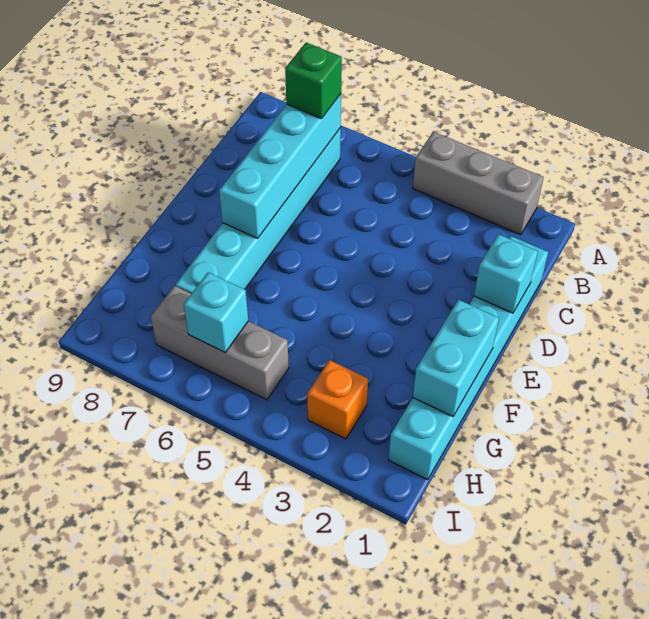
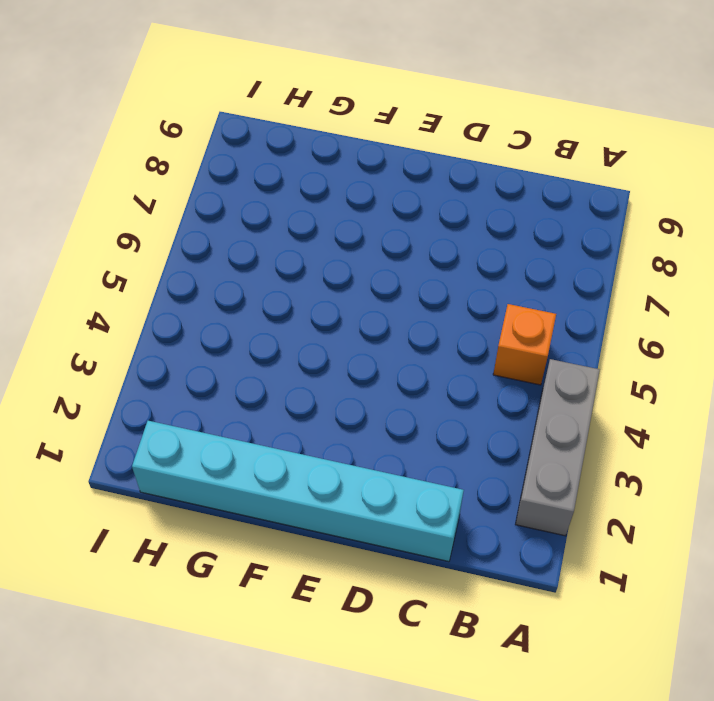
orange brick B5 level 1 -> orange brick H3 level 1
none -> cyan brick B7:G7 level 1
none -> grey brick H5:H7 level 1

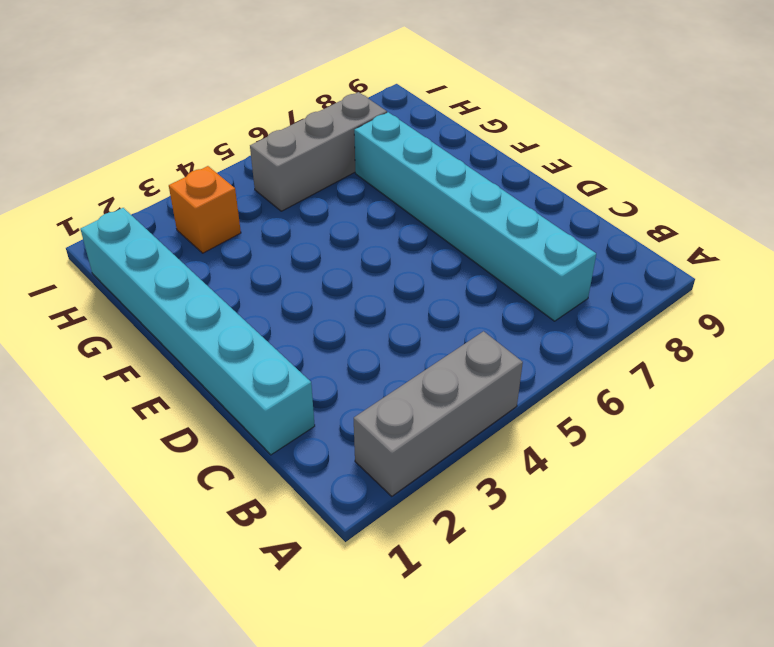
none -> cyan brick B7:E7 level 2
none -> cyan brick D1 level 2

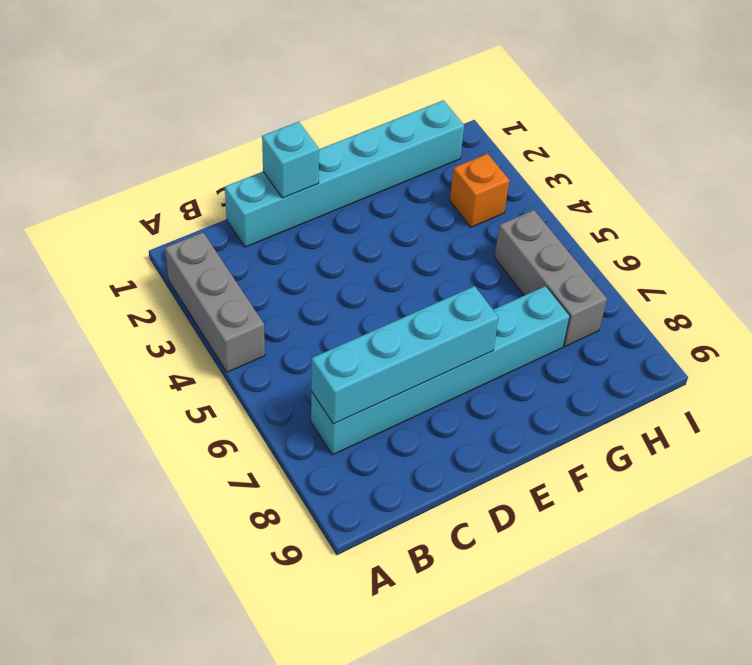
none -> cyan brick F1:G1 level 2
none -> cyan brick H6 level 2

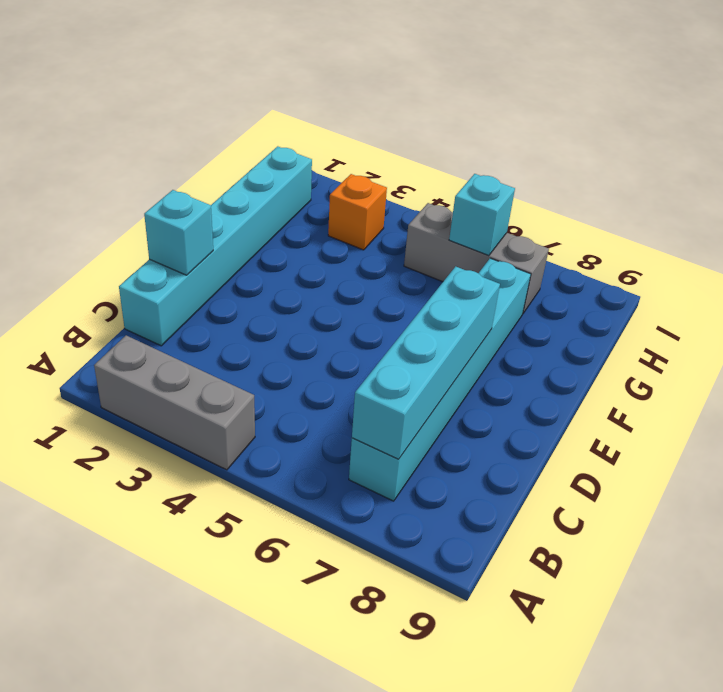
none -> cyan brick F1:G1 level 2
none -> green brick B7 level 3

